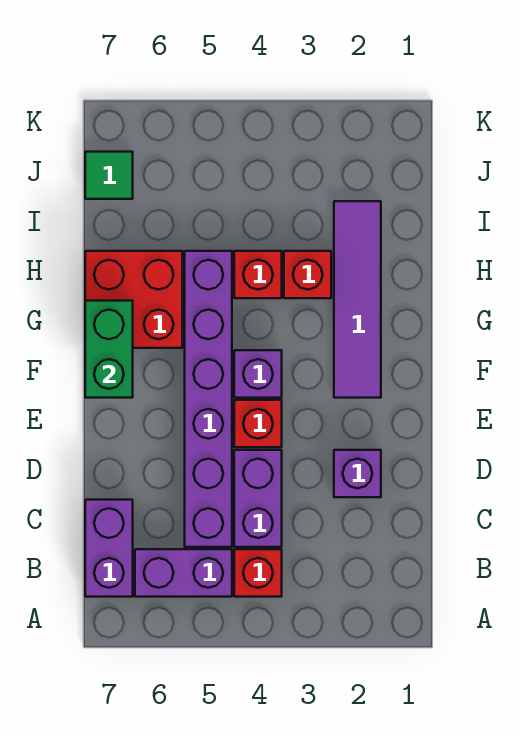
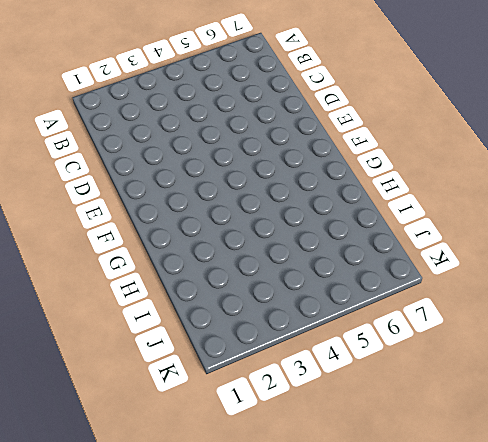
none -> red brick B4 level 1
none -> purple brick B5:B6 level 1
none -> purple brick B7:C7 level 1

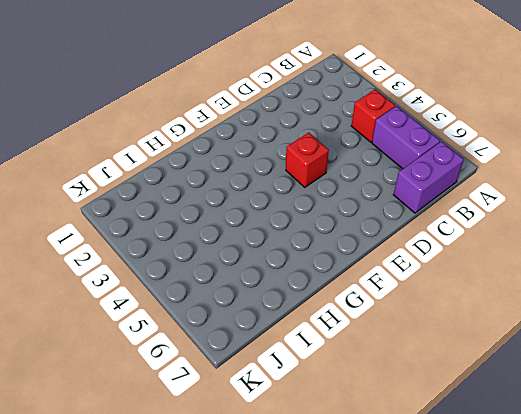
none -> purple brick C4:D4 level 1
none -> purple brick C5:H5 level 1
none -> purple brick D2 level 1

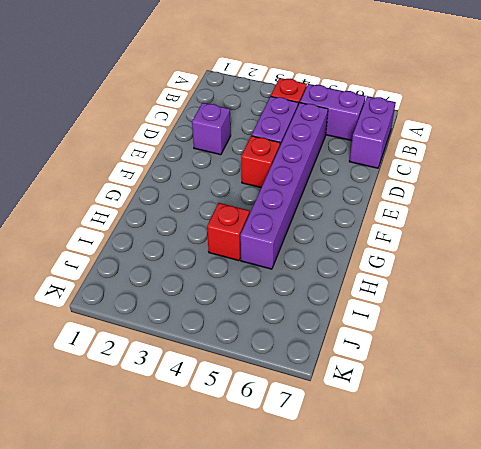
none -> purple tile F2:I2 level 1
none -> purple brick F4 level 1
none -> red brick G6:H7 level 1

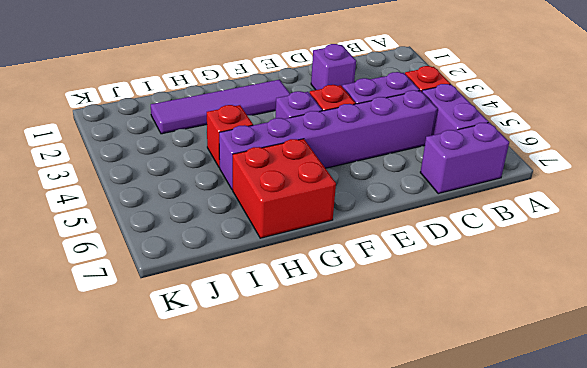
none -> red brick H3 level 1
none -> green tile J7 level 1
none -> green brick F7:G7 level 2

